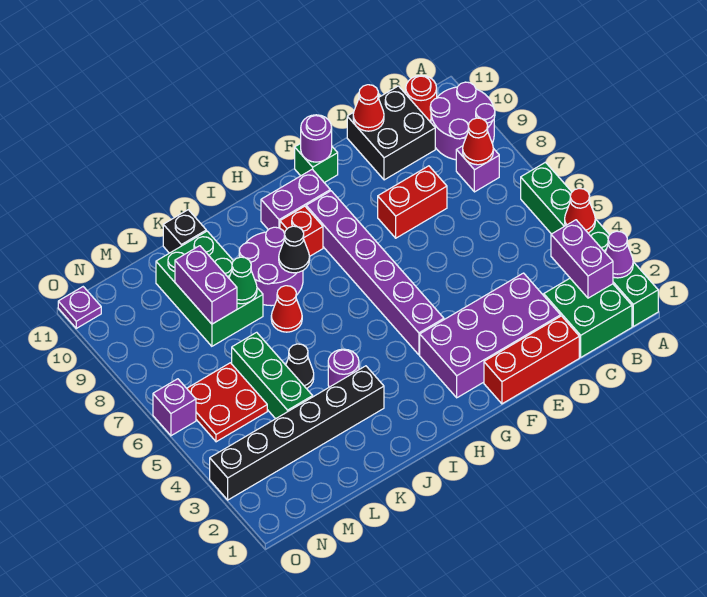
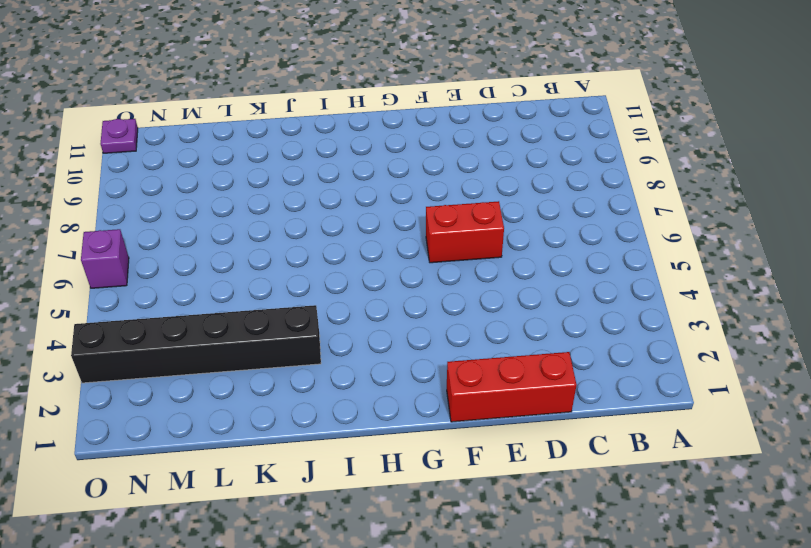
red brick E6:F6 level 1 -> red brick D8:E8 level 1
none -> green brick A1:A6 level 1
none -> purple round brick A9:B10 level 1
none -> green brick B1:C2 level 1
none -> purple brick B8 level 1

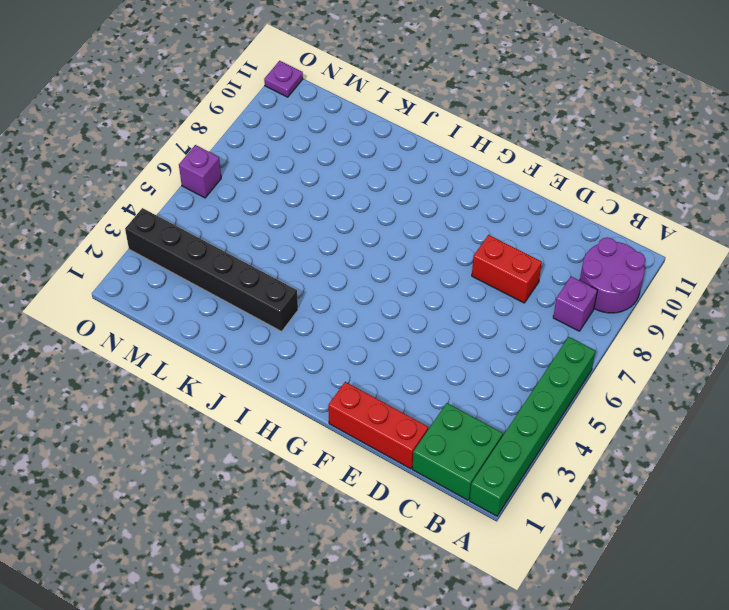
none -> red round brick B11 level 1
none -> black brick C10:D11 level 1
none -> purple brick D2:G3 level 1
none -> green brick F11 level 1

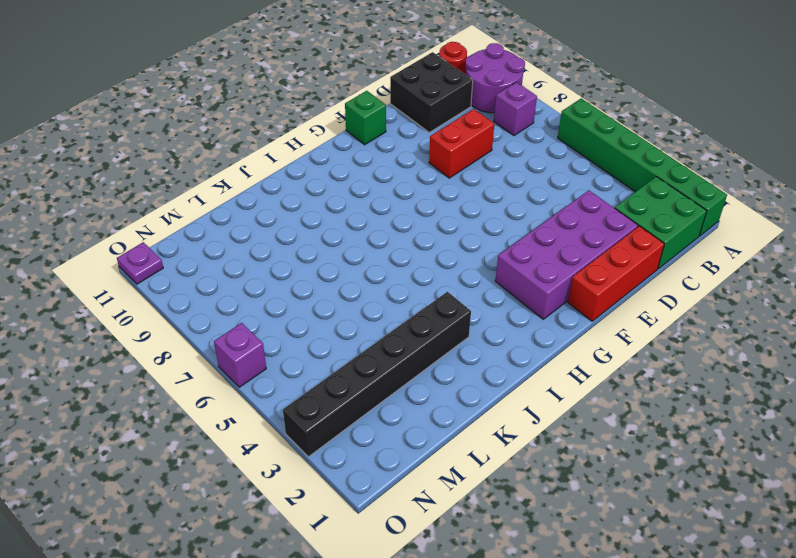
none -> purple brick G4:G9 level 1
none -> purple brick G10:H10 level 1
none -> red brick H9 level 1
none -> purple round brick I8:J9 level 1

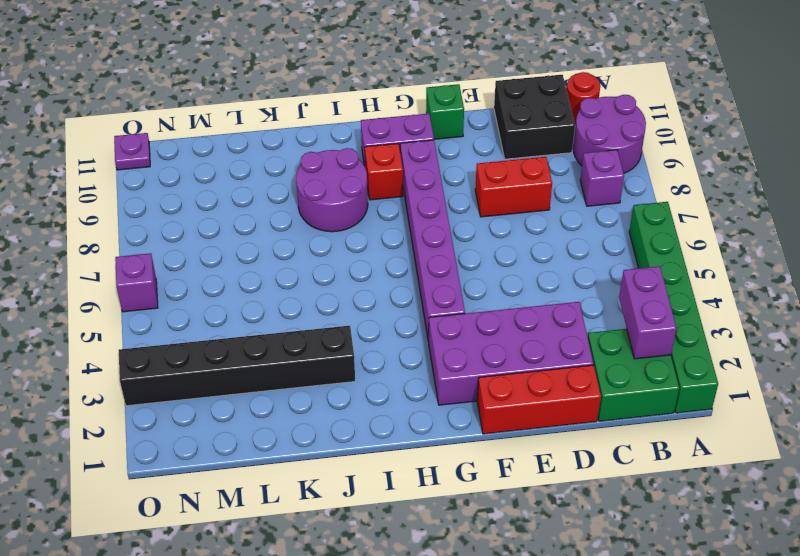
none -> purple round brick J4 level 1
none -> red cone J7 level 1
none -> black cone K5 level 1
none -> green brick K8:L10 level 1

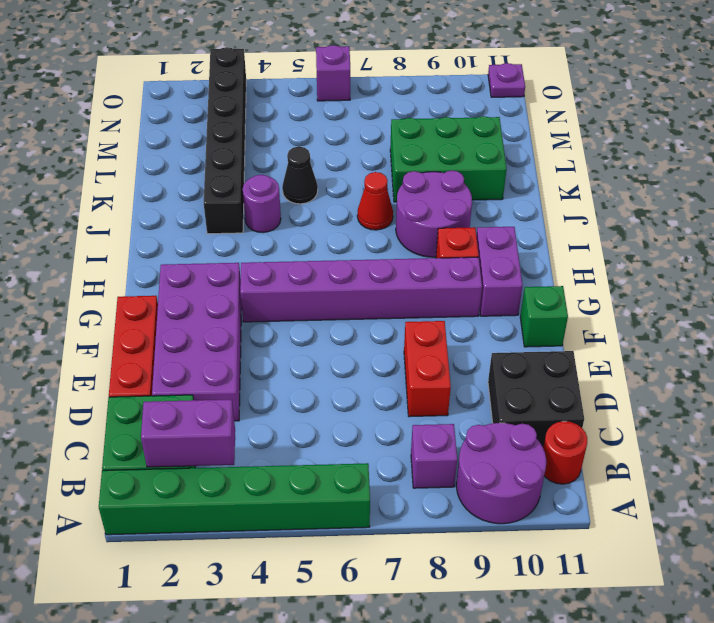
none -> black brick K11 level 1
none -> green brick L4:L6 level 1
none -> red plate M5:N6 level 1
none -> purple cone A2 level 2

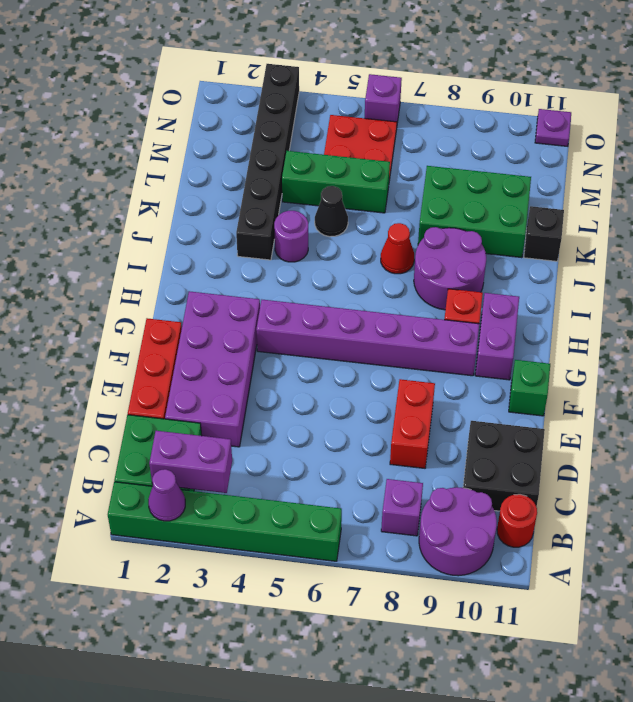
none -> red cone A4 level 2
none -> red cone B8 level 2
none -> red cone D11 level 2
none -> purple round brick F11 level 2

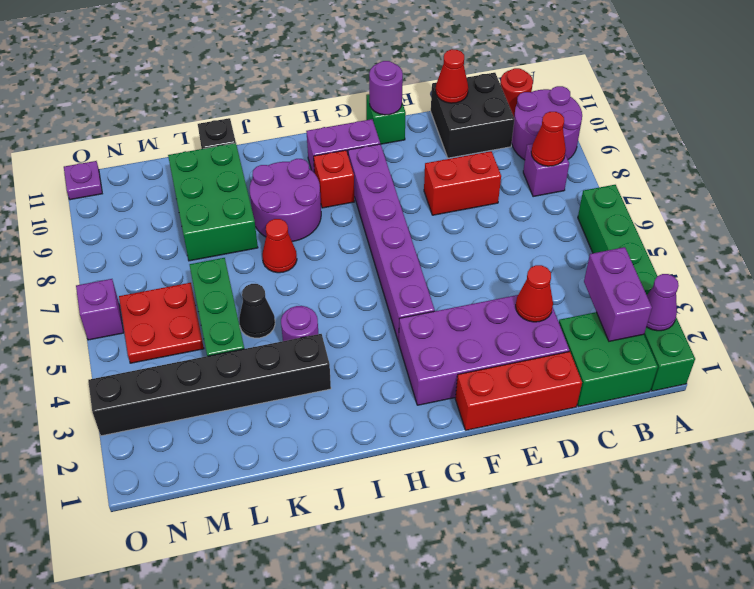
red cone D3 level 2 -> red cone A4 level 2
none -> black cone I8 level 2
none -> green cone K8 level 2
none -> purple brick L8:L9 level 2

